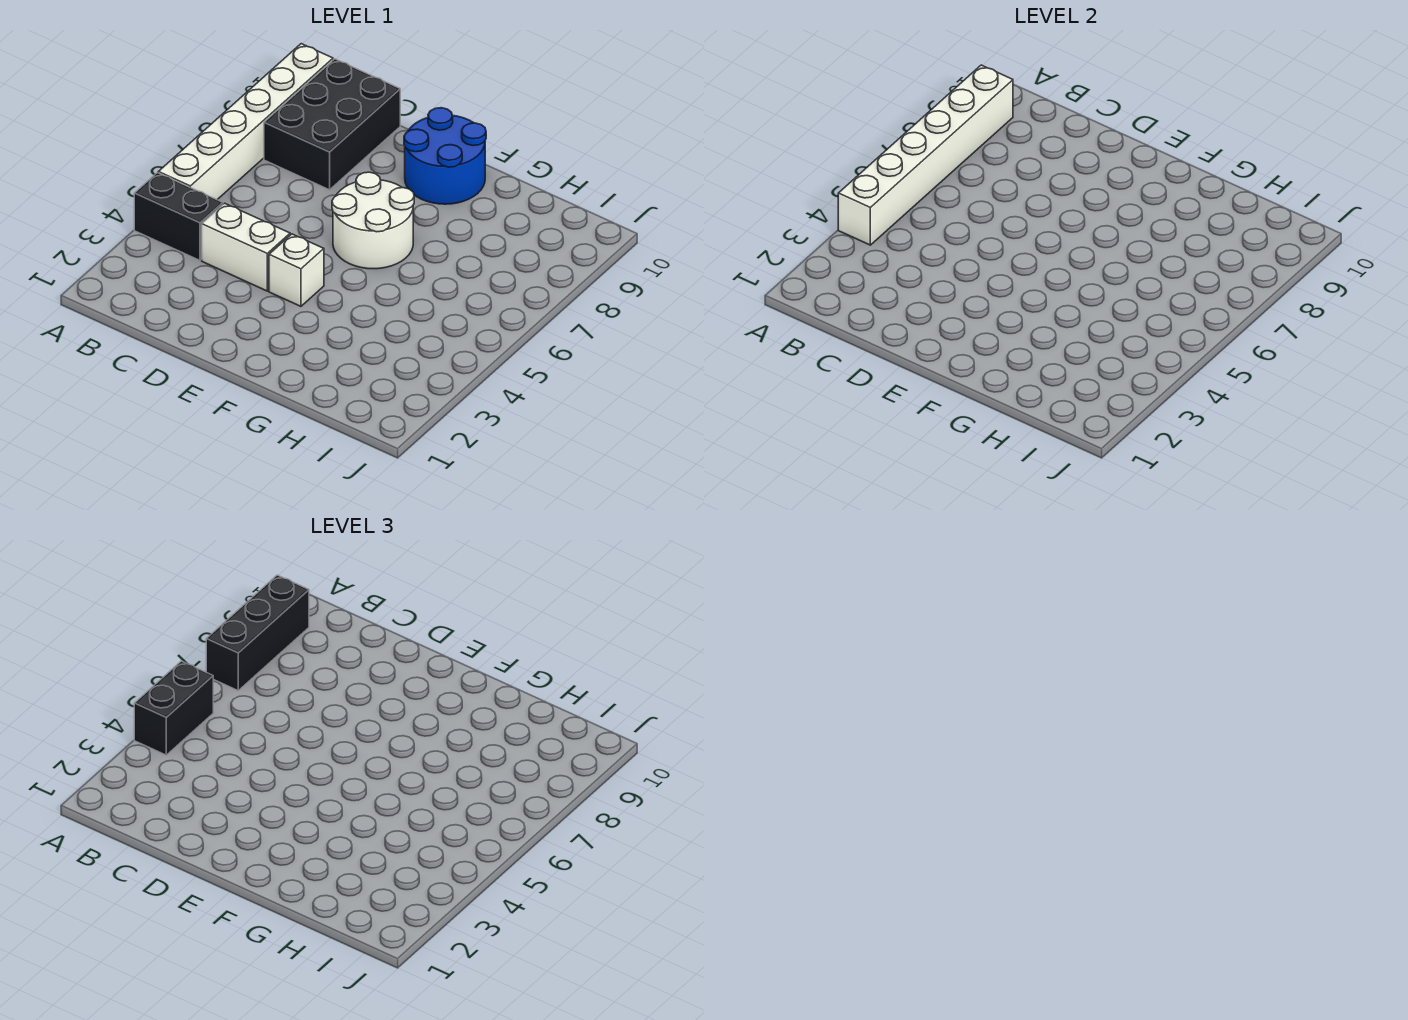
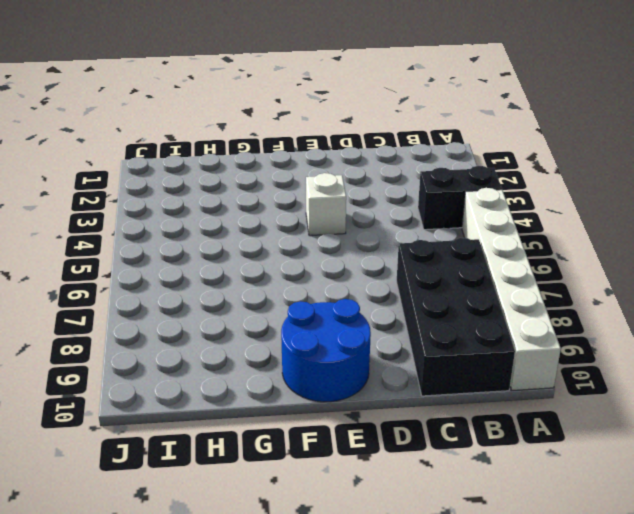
black brick B7:C10 level 1 -> black brick B8:C10 level 1
none -> white brick C4:D4 level 1
none -> white round brick E6:F7 level 1

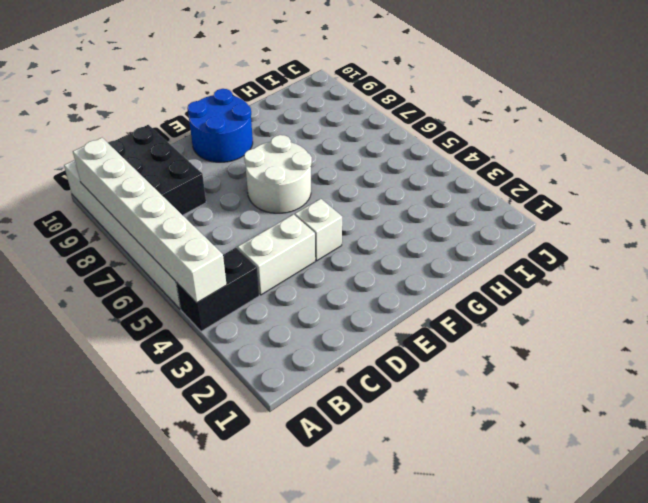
none -> black brick A4:A5 level 3
none -> black brick A7:A9 level 3

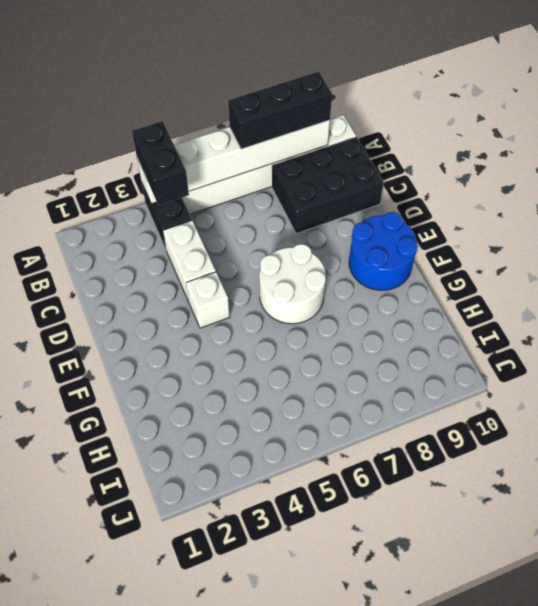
black brick A4:B4 level 3 -> black brick A4:A5 level 3

